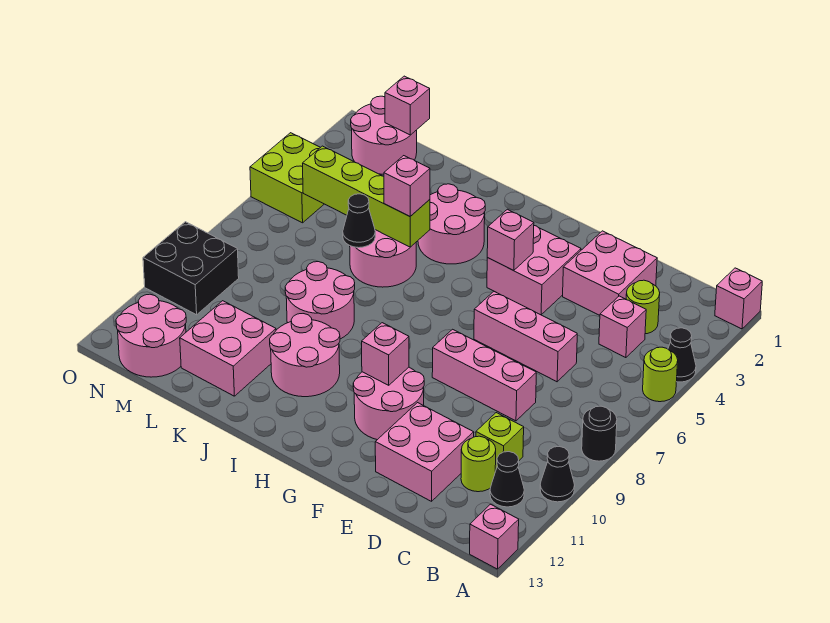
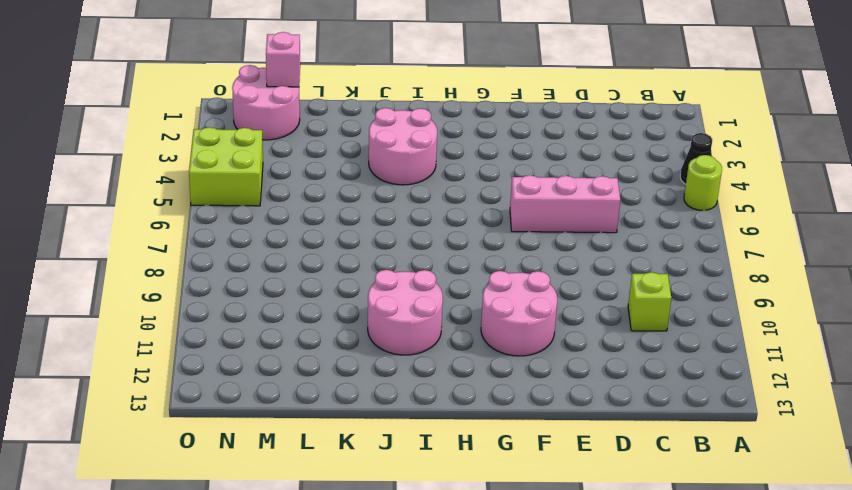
none -> pink brick A1 level 1
none -> black round brick A8 level 1
none -> black cone A10 level 1
none -> pink brick A13 level 1

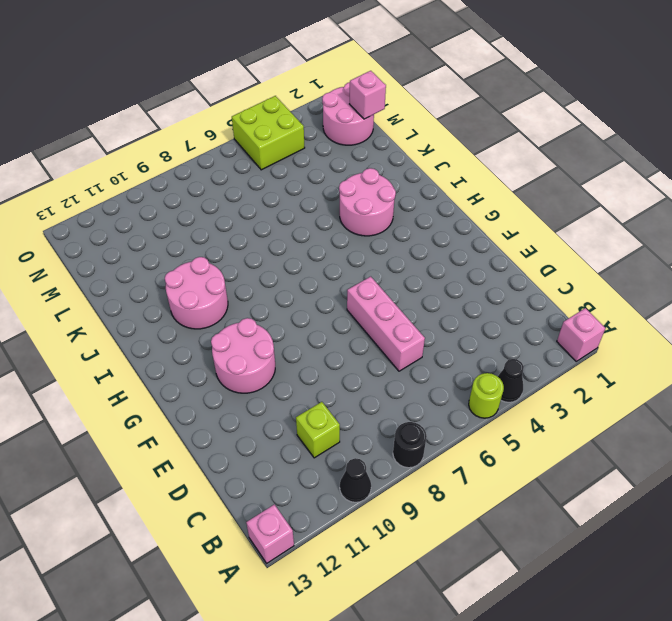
none -> black cone B11 level 1
none -> lime round brick C3 level 1
none -> pink brick C4 level 1
none -> lime round brick C11 level 1

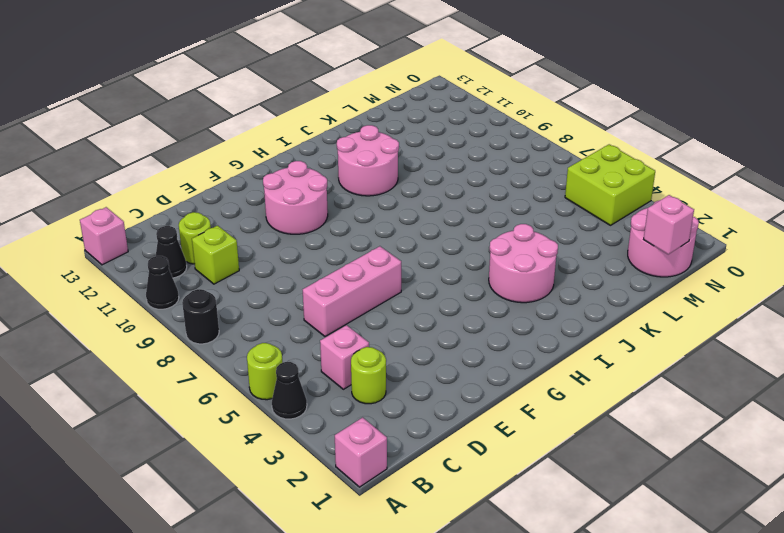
none -> pink brick D2:E3 level 1
none -> pink brick D8:F8 level 1
none -> pink brick D11:E12 level 1
none -> pink brick F3:G4 level 1

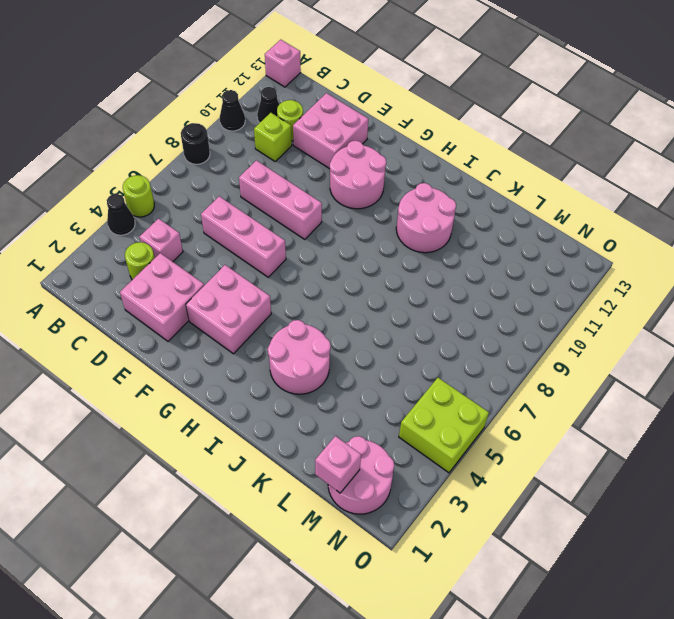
none -> pink brick A1 level 1
none -> pink round brick J5:K6 level 1
none -> pink round brick J8:K9 level 1
none -> pink brick K11:L12 level 1

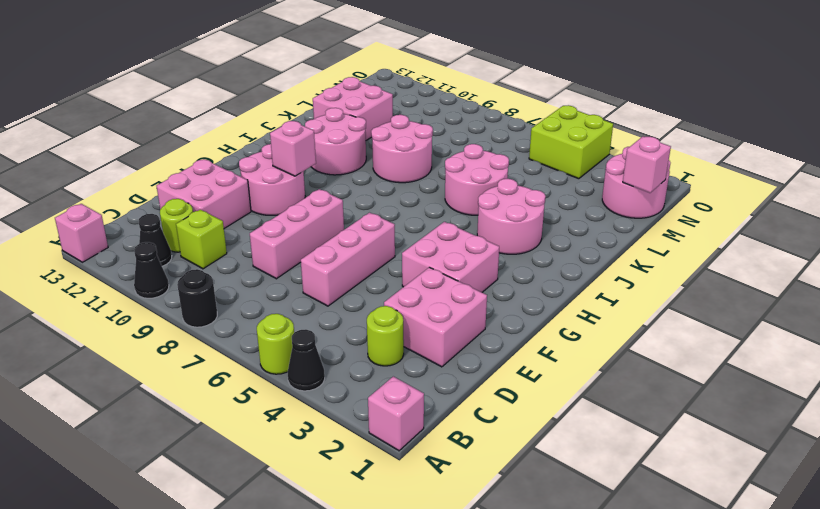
none -> pink brick C4 level 1
none -> pink round brick M12:N13 level 1
none -> black brick N9:O10 level 1
none -> pink brick G4 level 2

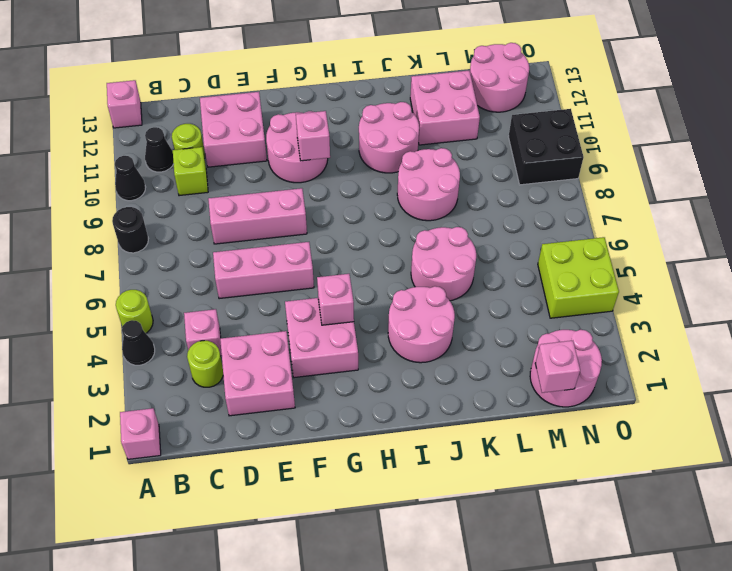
none -> lime brick J5:M5 level 2
none -> black cone K6 level 2
none -> pink brick J5 level 3

